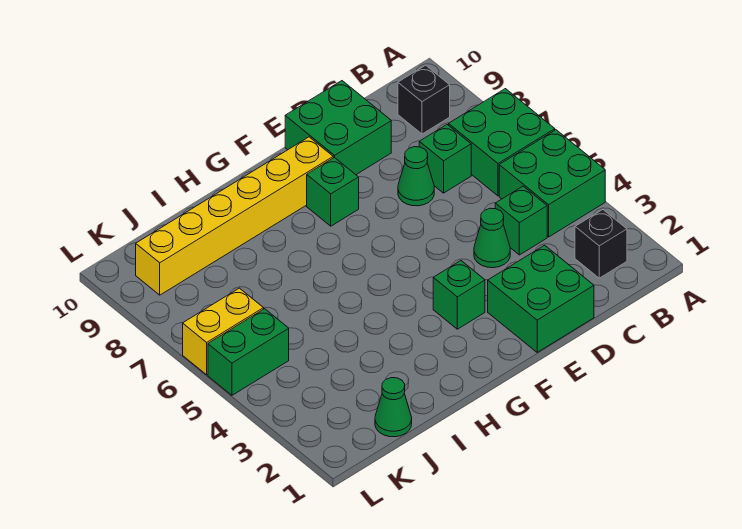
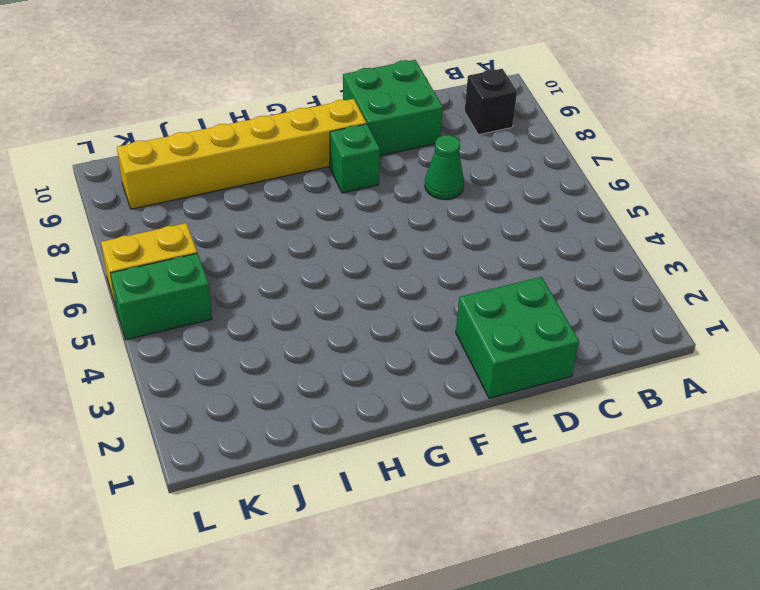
none -> green brick A4:B5 level 1
none -> green brick A6:B7 level 1
none -> black brick B2 level 1

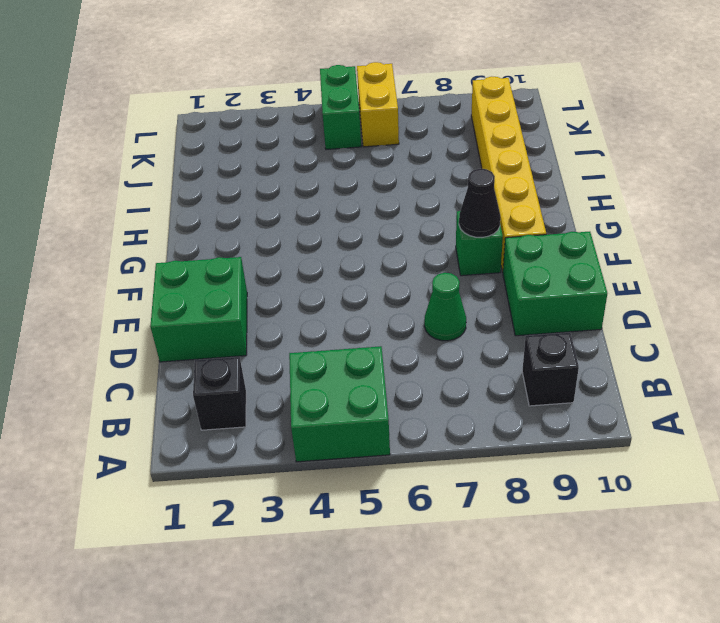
black cone F8 level 2 -> none
none -> green brick A6:B7 level 1
none -> green brick C4 level 1
none -> green brick C7 level 1

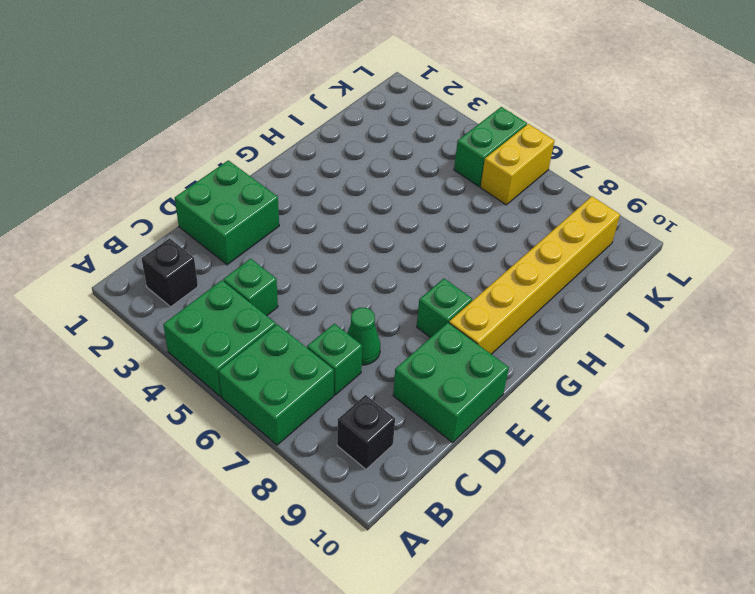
none -> green cone D4 level 1
none -> green brick F3 level 1
none -> green cone J1 level 1

